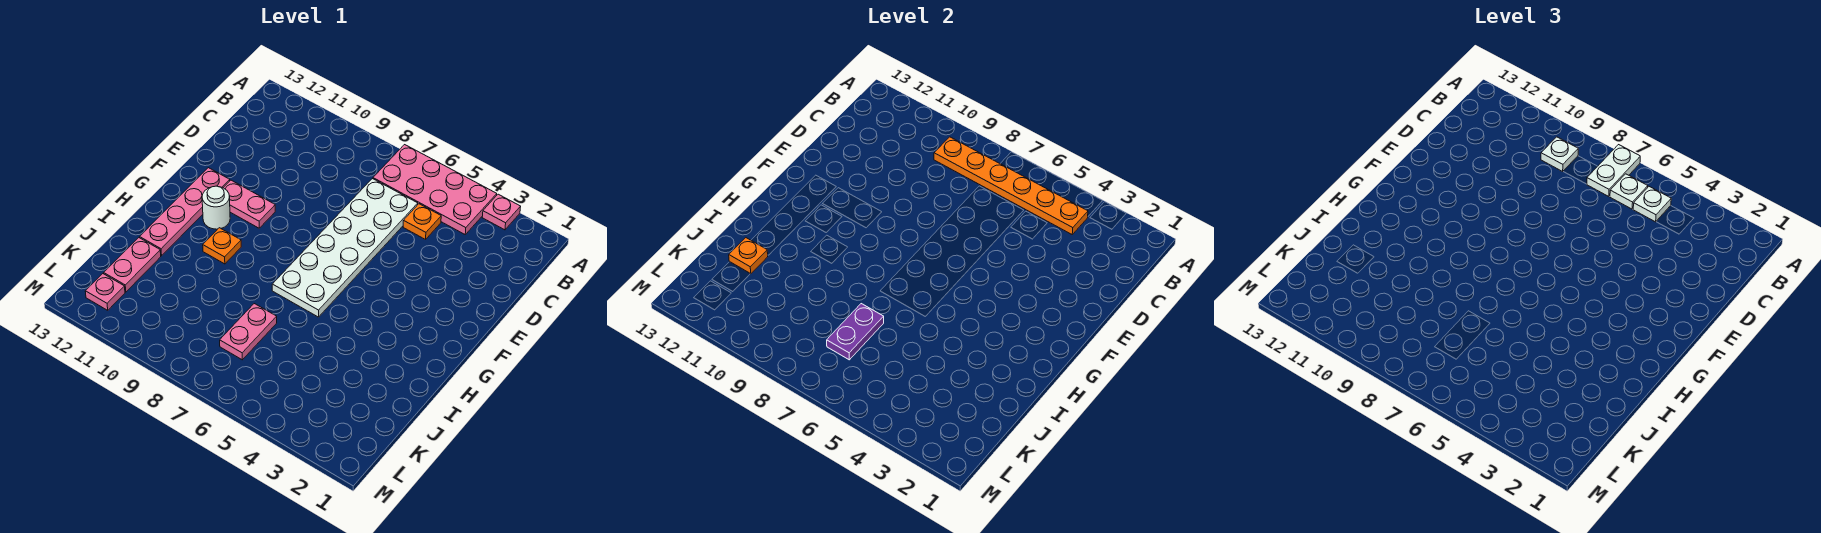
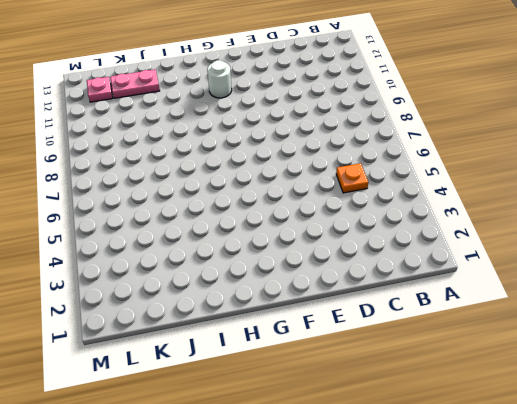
none -> pink plate A3 level 1
none -> pink plate A4:B7 level 1
none -> white plate C6:H7 level 1

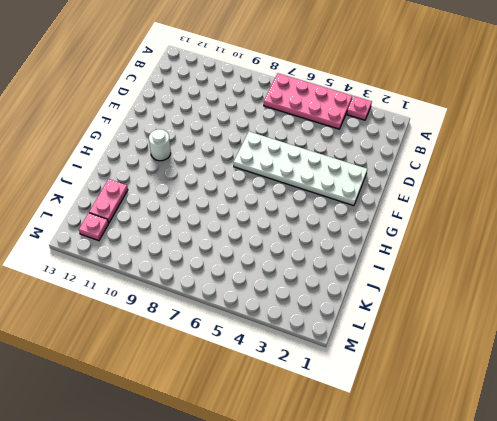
white plate E2:F7 level 1 -> white plate C6:H7 level 1
none -> orange plate C5 level 1
none -> pink plate F10:F11 level 1
none -> pink plate F12:I12 level 1

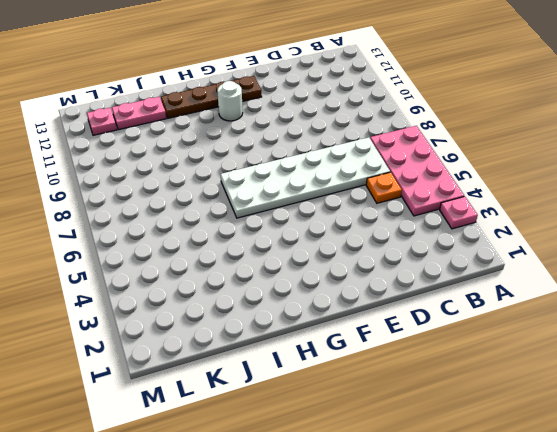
brown plate F12:I12 level 1 -> pink plate F12:I12 level 1
none -> pink plate F10:F11 level 1
none -> orange plate H10 level 1
none -> pink plate J7:K7 level 1

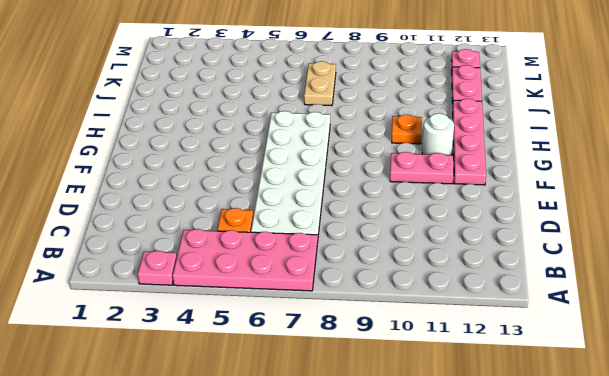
tan plate J7:K7 level 1 -> pink plate J7:K7 level 1
none -> orange plate B4:B9 level 2
none -> purple plate J7:K7 level 2
none -> orange plate J12 level 2

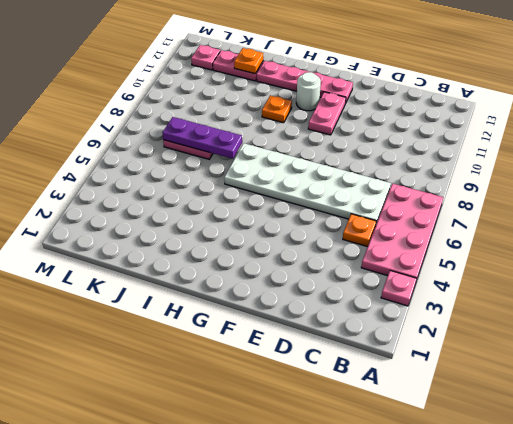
purple plate I7:K7 level 2 -> purple plate J7:K7 level 2
none -> orange plate B4:B9 level 2
none -> white plate A7:B7 level 3
none -> white plate B5 level 3

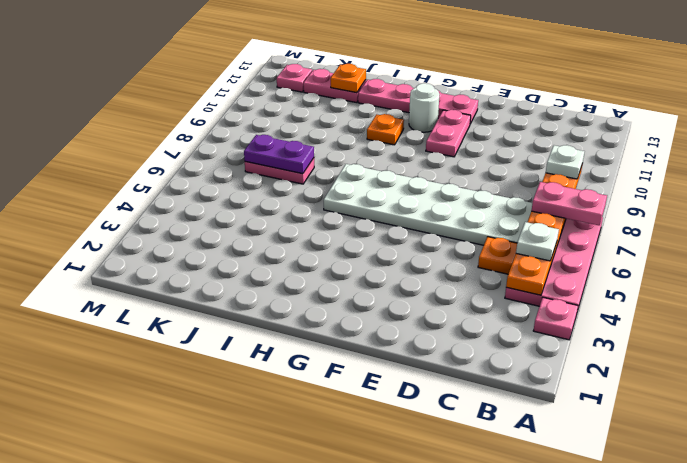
pink plate A7:B7 level 3 -> white plate A7:B7 level 3
none -> white plate B6 level 3

